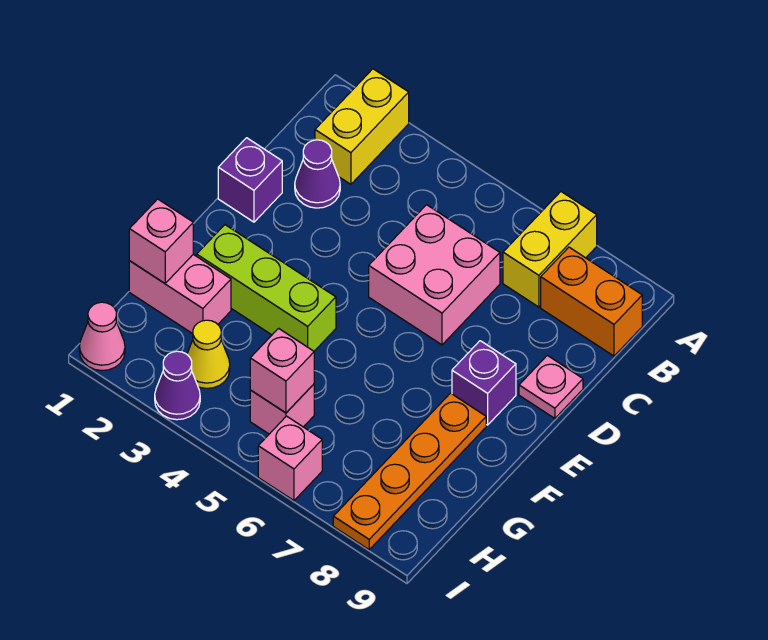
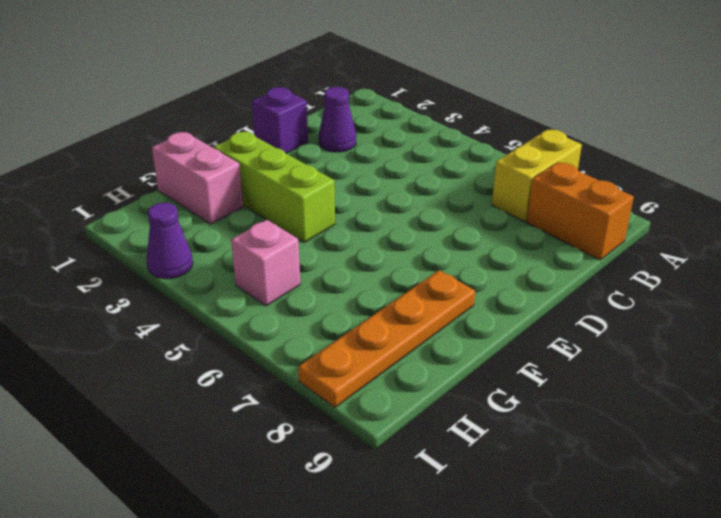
none -> yellow brick A2:B2 level 1
none -> pink brick C5:D6 level 1
none -> pink plate D9 level 1

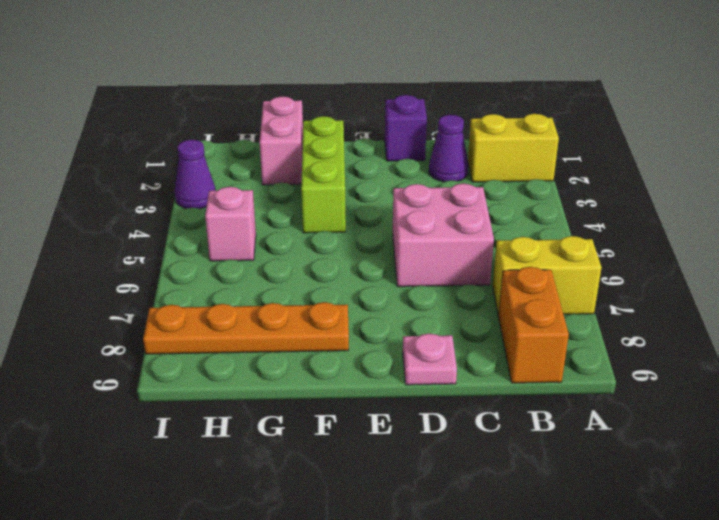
none -> purple brick E8 level 1
none -> yellow cone H3 level 1
none -> pink cone I1 level 1

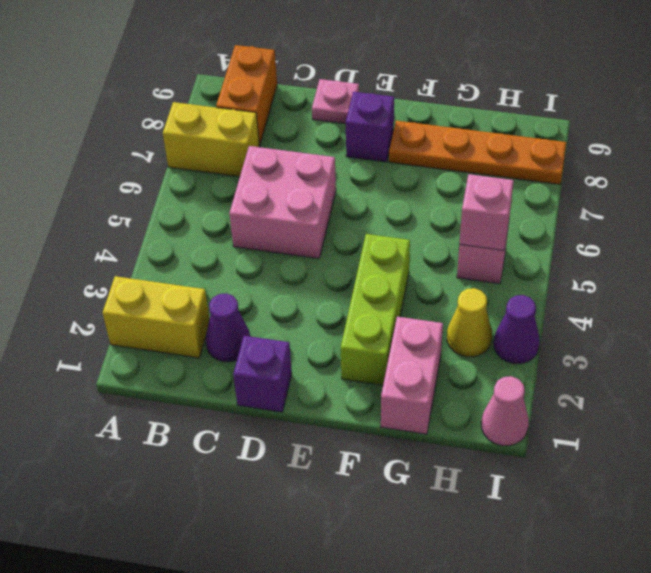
none -> pink brick I6 level 1
none -> pink brick G1 level 2

